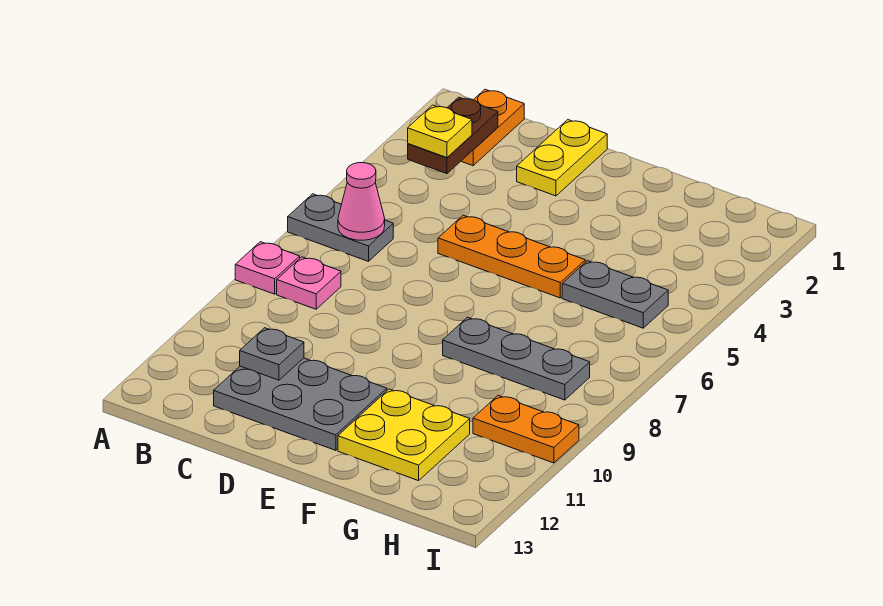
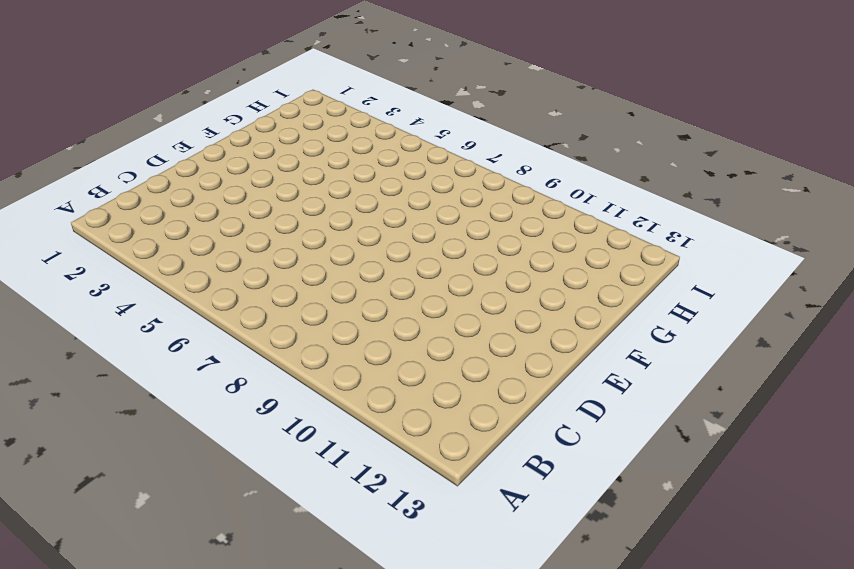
none -> grey plate A6:B6 level 1
none -> pink plate A8 level 1
none -> orange plate B1:B2 level 1

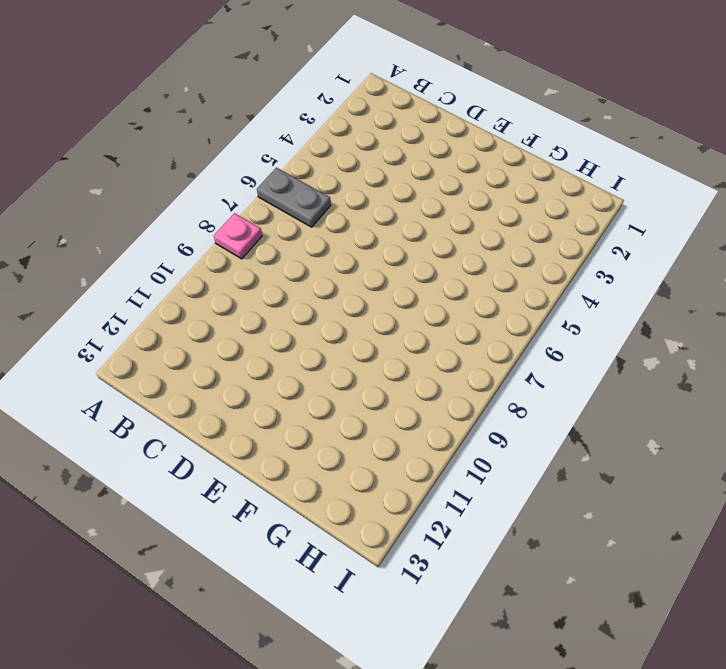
none -> orange plate B1:B2 level 1
none -> pink plate B8 level 1
none -> grey plate C11:E12 level 1

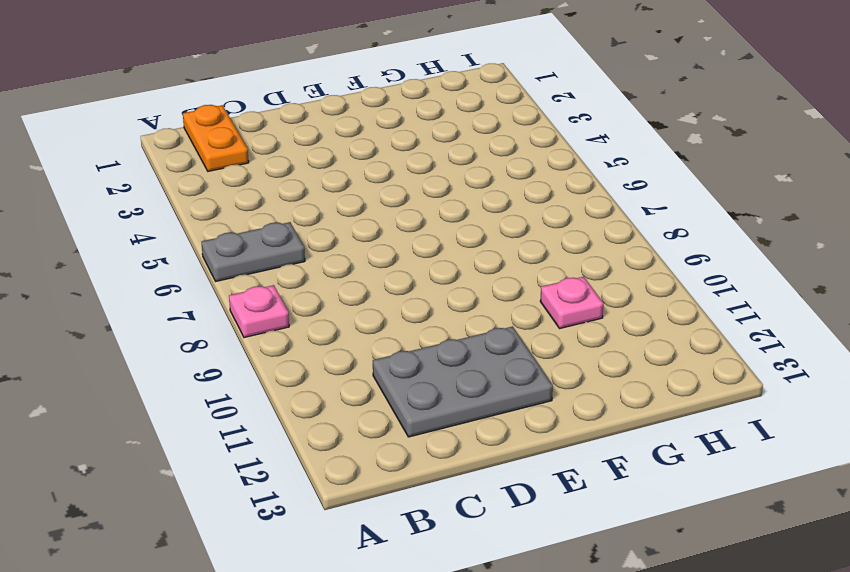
pink plate G10 level 1 -> pink plate B8 level 1
none -> yellow plate D1:D2 level 1
none -> orange plate D5:F5 level 1
none -> grey plate F8:H8 level 1

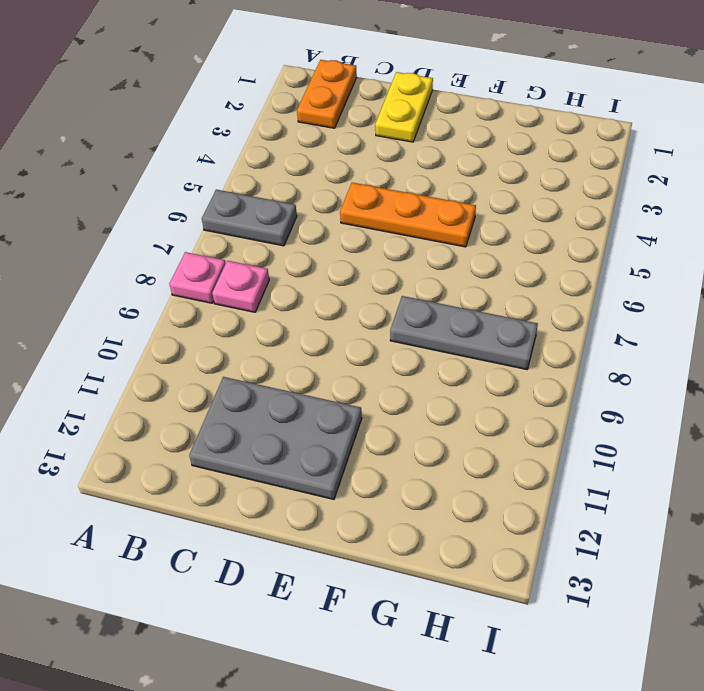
none -> yellow plate F11:G12 level 1
none -> grey plate G5:H5 level 1
none -> orange plate H10:I10 level 1

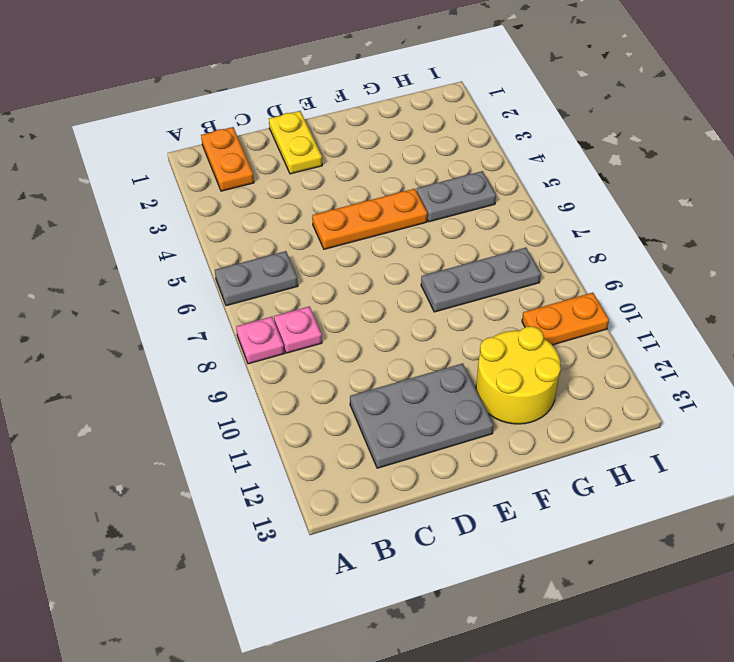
yellow round brick F11:G12 level 1 -> yellow plate F11:G12 level 1
none -> brown plate B2:B3 level 2
none -> pink cone B6 level 2
none -> grey plate C11 level 2

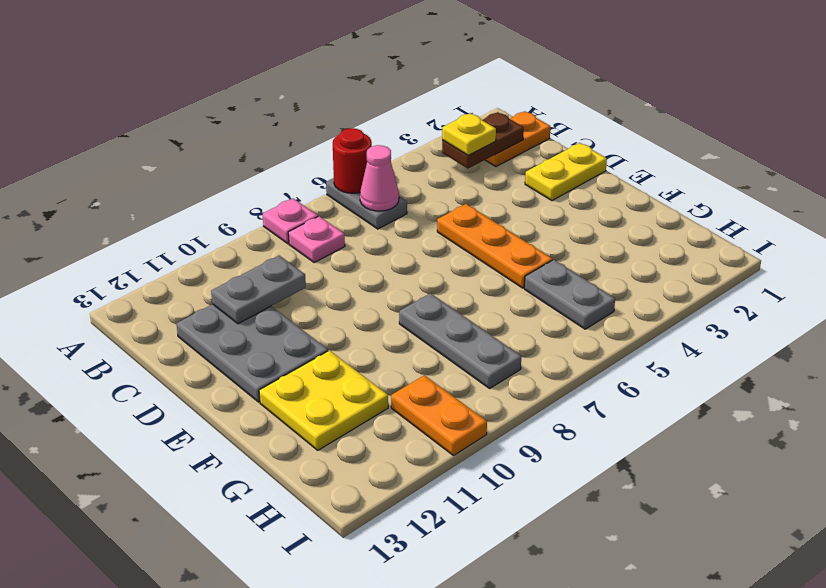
red round brick A6 level 2 -> none
grey plate C10:C11 level 2 -> grey plate C11 level 2

